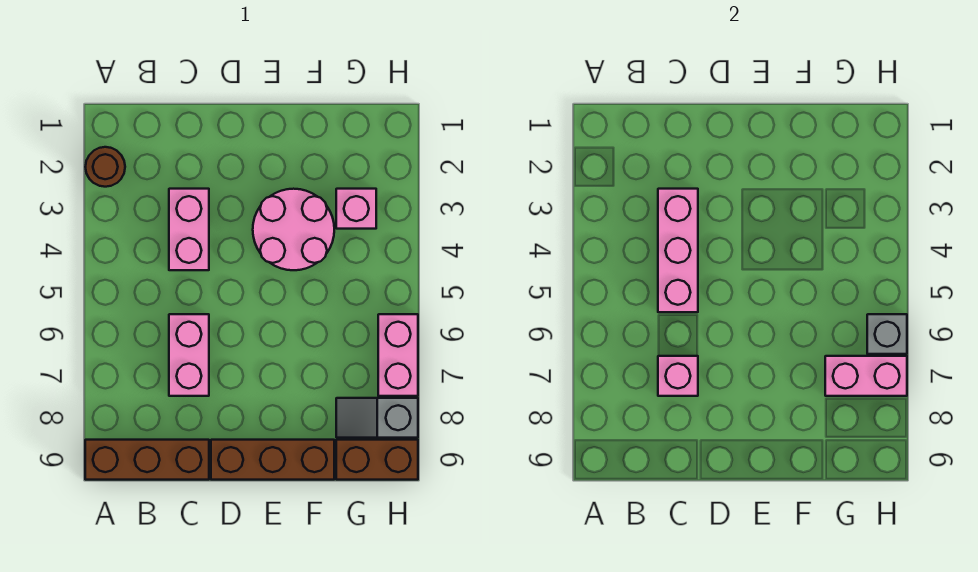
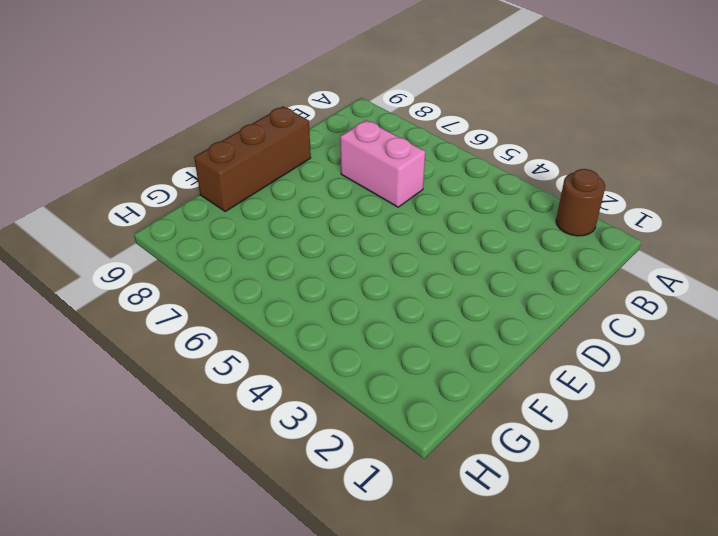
none -> brown brick A9:C9 level 1
none -> pink brick C3:C4 level 1
none -> pink round brick E3:F4 level 1

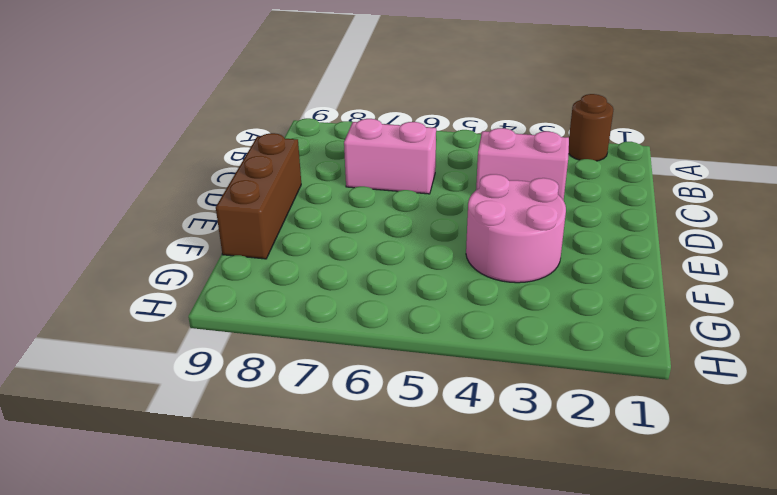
none -> brown brick A9:C9 level 1
none -> pink brick G3 level 1
none -> grey slope G8:H8 level 1 top H

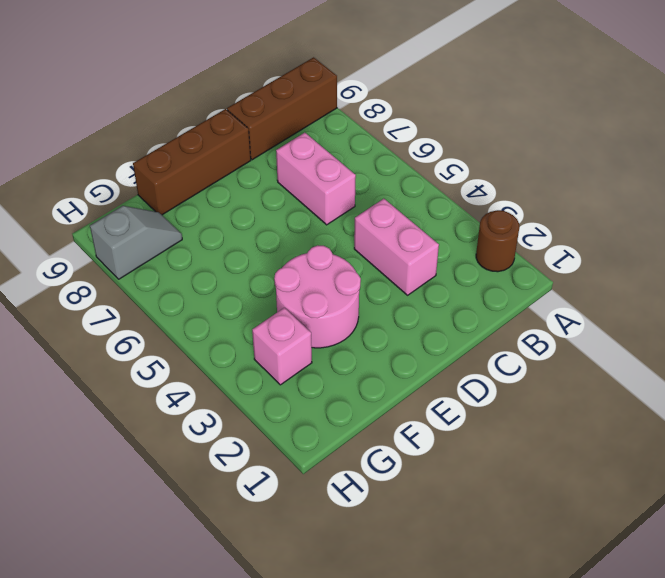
none -> brown brick G9:H9 level 1
none -> pink brick H6:H7 level 1
none -> pink brick C3:C5 level 2

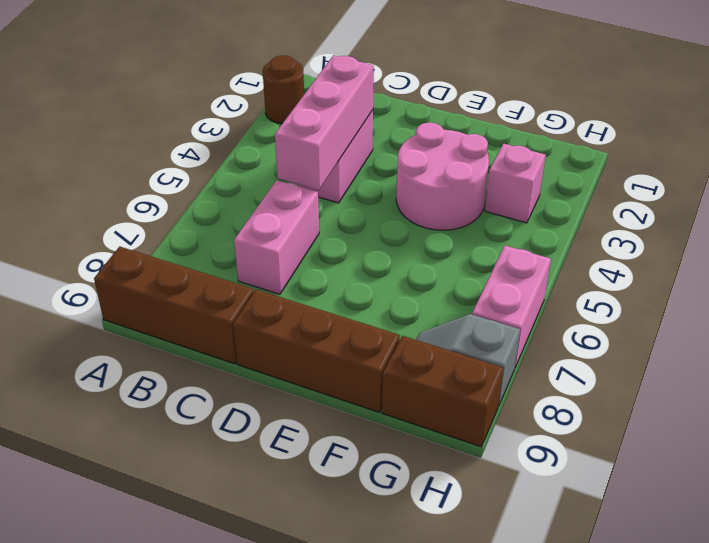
none -> pink brick C7 level 2
none -> pink brick G7:H7 level 2
none -> grey brick H6 level 2

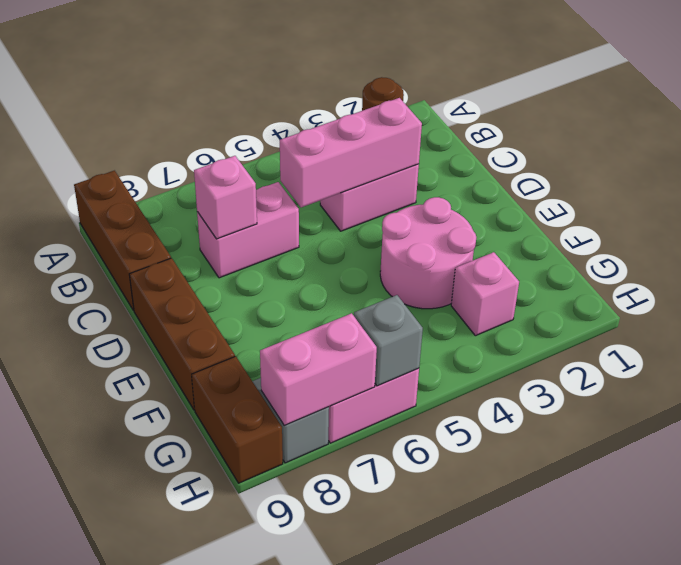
pink brick H7:H8 level 2 -> pink brick G7:H7 level 2

